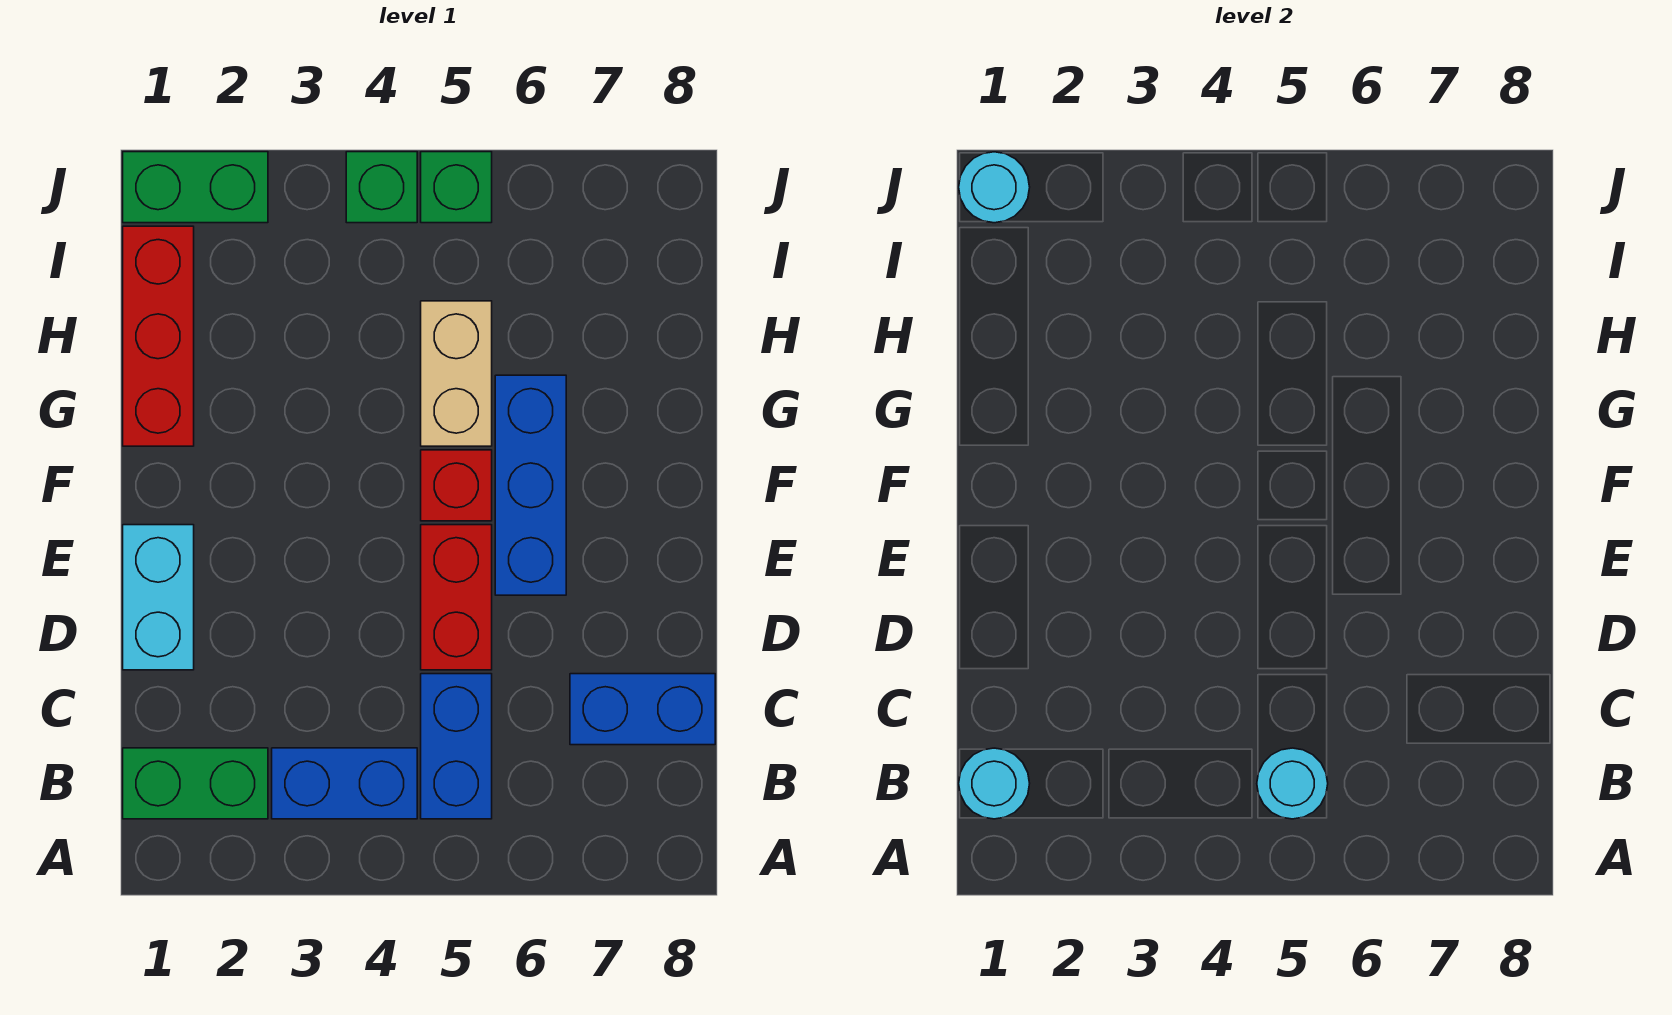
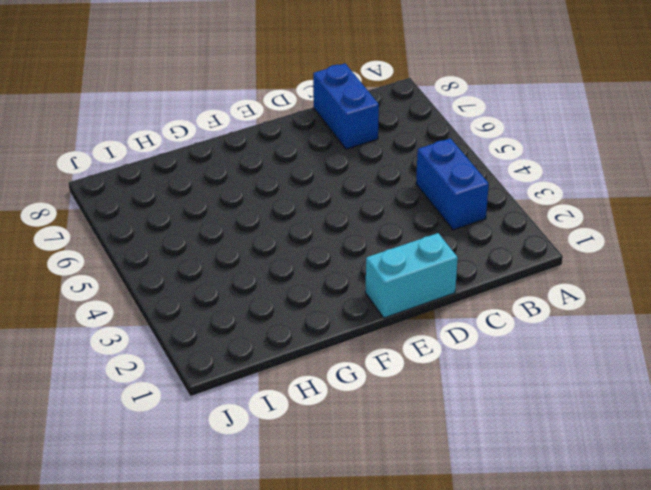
none -> green brick B1:B2 level 1
none -> blue brick B5:C5 level 1
none -> red brick D5:E5 level 1

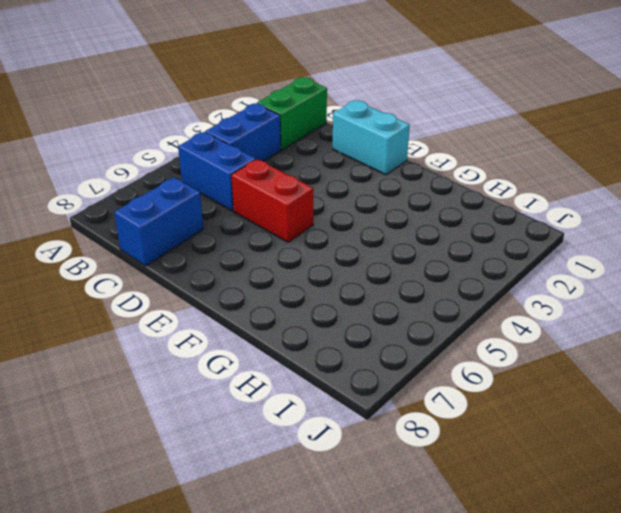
none -> blue brick E6:G6 level 1
none -> red brick F5 level 1
none -> red brick G1:I1 level 1

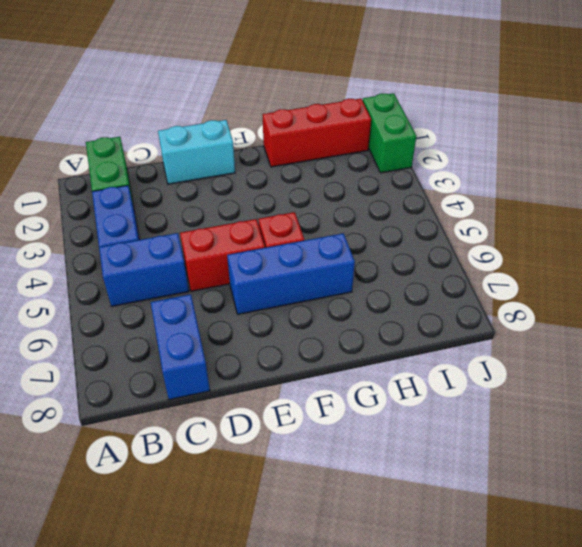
none -> tan brick G5:H5 level 1
none -> green brick J4 level 1
none -> green brick J5 level 1

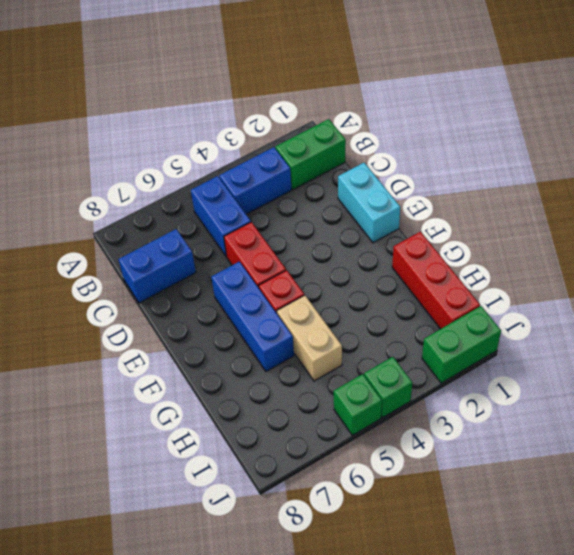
none -> cyan round brick B1 level 2
none -> cyan round brick B5 level 2
none -> cyan round brick J1 level 2

